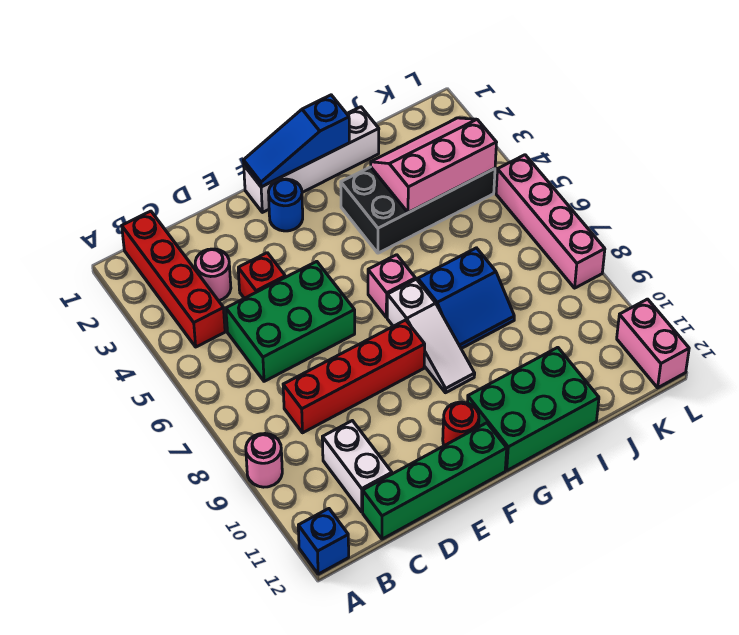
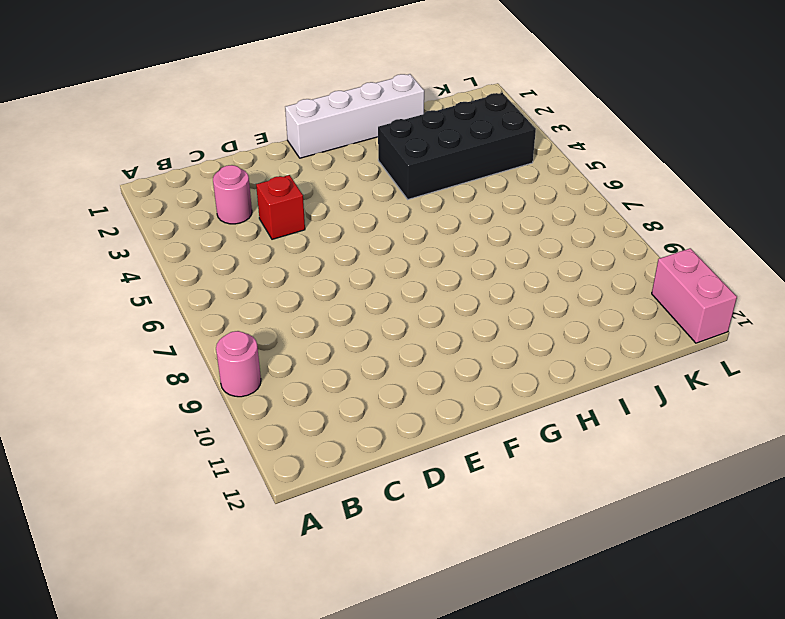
none -> blue brick A12 level 1
none -> red brick B1:B4 level 1
none -> green brick C5:E6 level 1

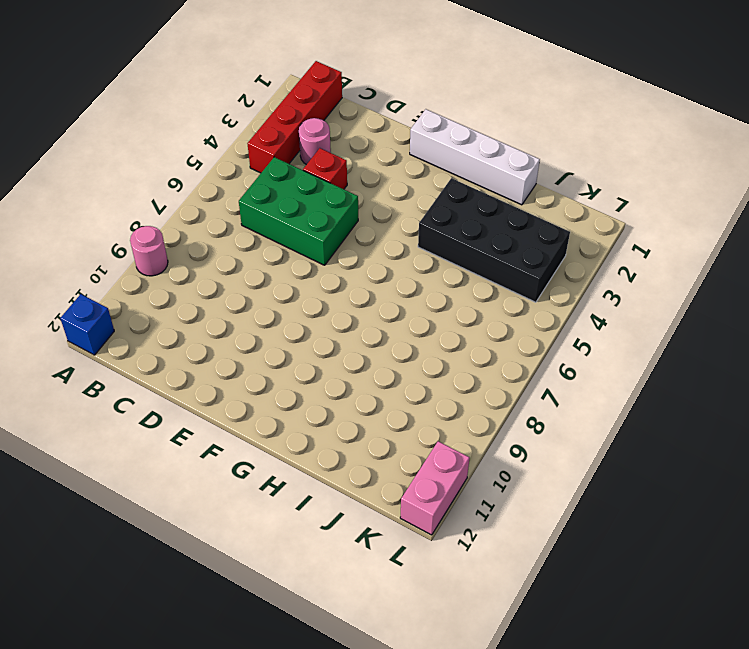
none -> red brick C8:F8 level 1
none -> white brick C10:C11 level 1
none -> green brick C12:F12 level 1

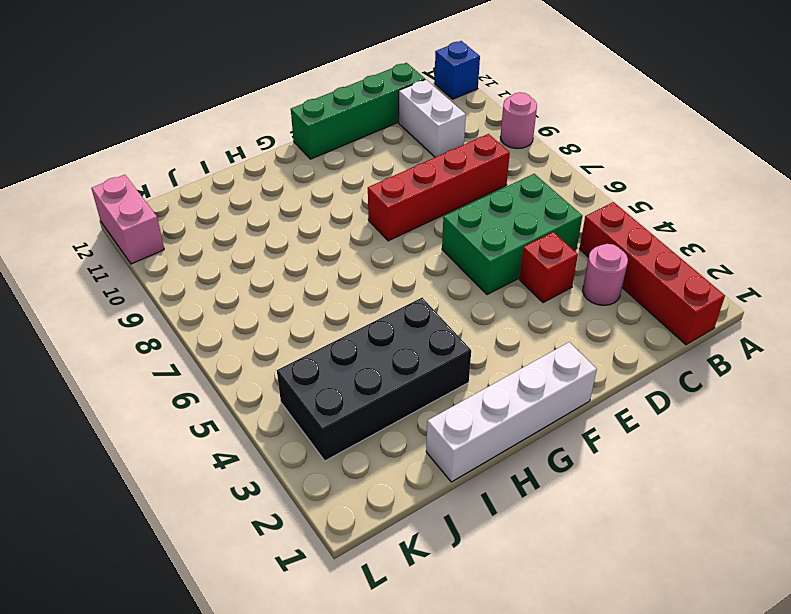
none -> blue round brick F2 level 1
none -> red round brick F11 level 1
none -> pink brick G6 level 1

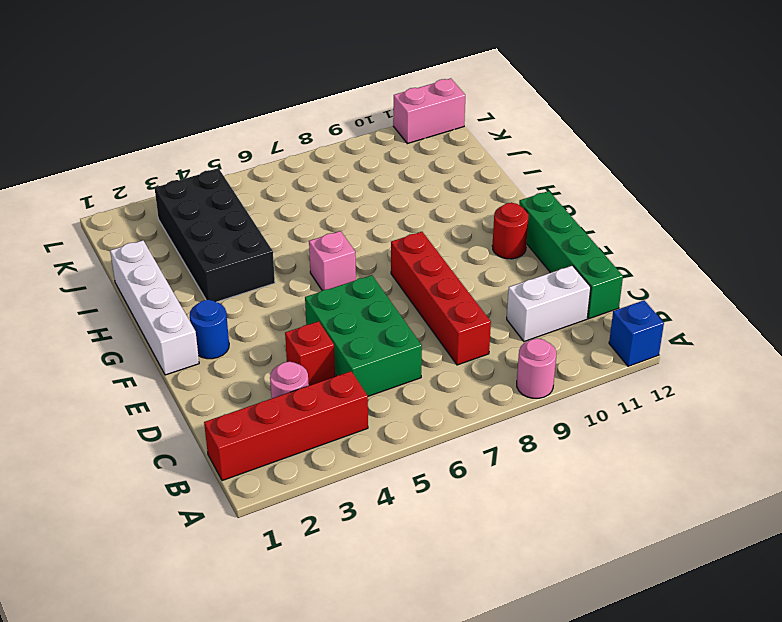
none -> white slope G7:G9 level 1 top 7
none -> green brick G11:I12 level 1
none -> blue slope H7:I8 level 1 top 7

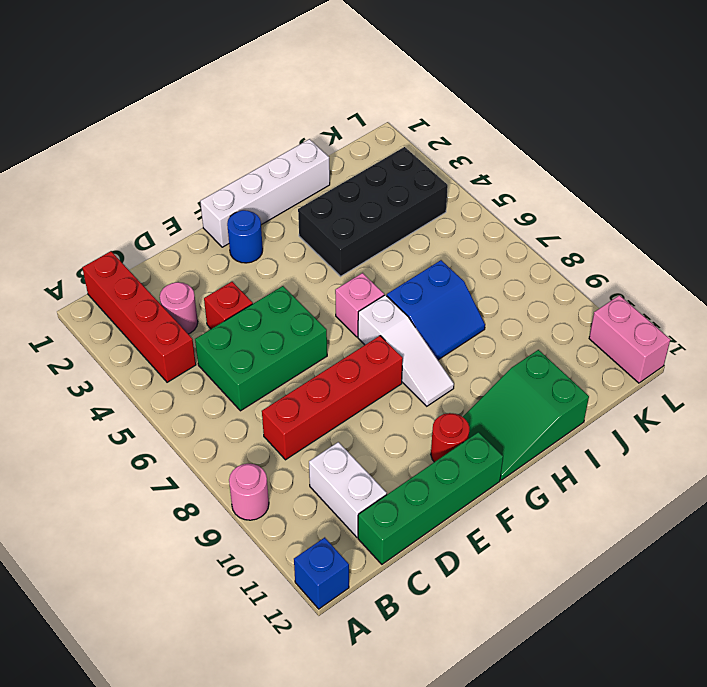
green slope G11:I12 level 1 top I -> green brick G11:I12 level 1
none -> pink brick L5:L8 level 1
none -> blue slope F1:H1 level 2 top H
none -> pink slope I3:K4 level 2 top 4

